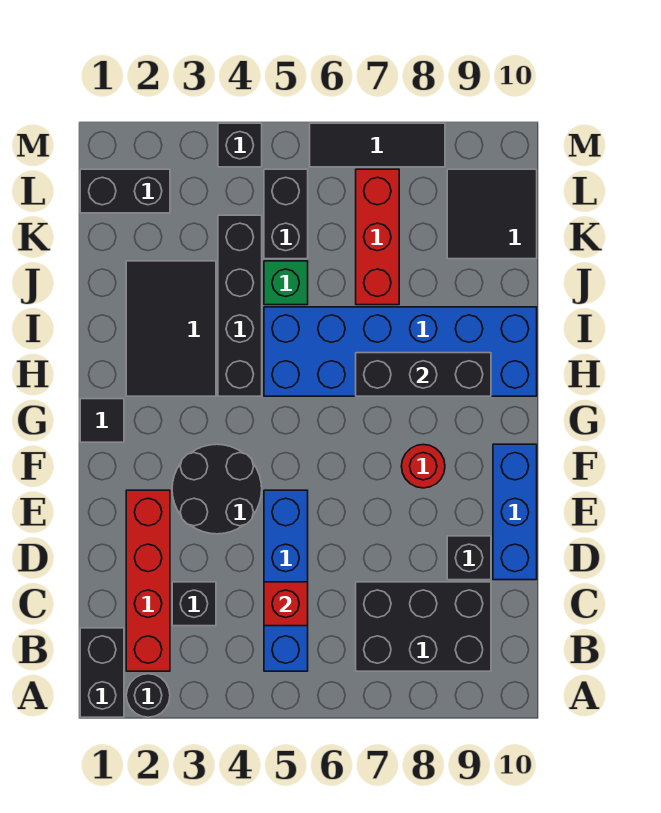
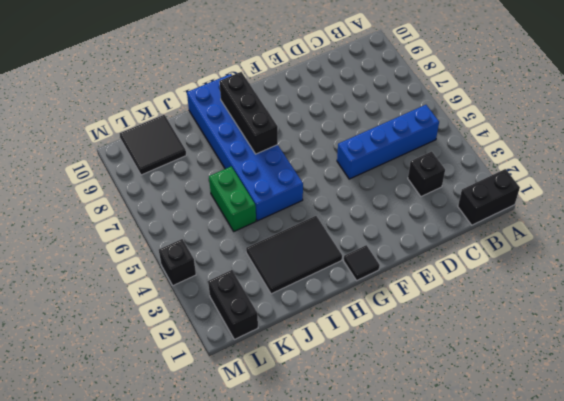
green brick J5:J6 level 1 -> green brick J5 level 1
none -> black round brick A2 level 1
none -> red brick B2:E2 level 1
none -> black brick B7:C9 level 1

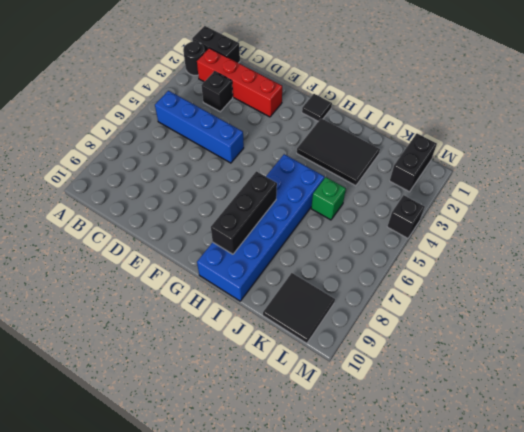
none -> black brick B7:C9 level 1
none -> black brick D9 level 1
none -> blue brick D10:F10 level 1

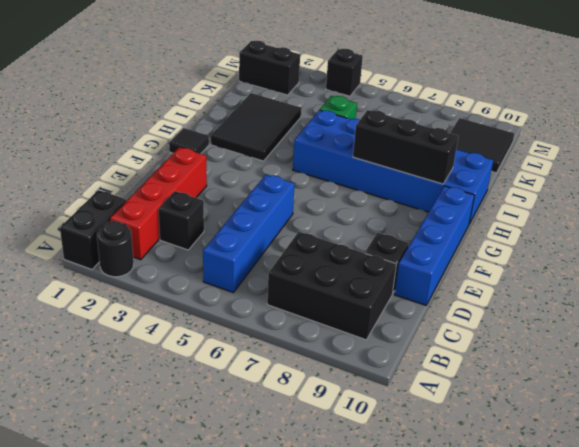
blue brick D10:G10 level 1 -> blue brick D10:F10 level 1
none -> black round brick E3:F4 level 1
none -> red round brick F8 level 1
none -> black brick H4:K4 level 1

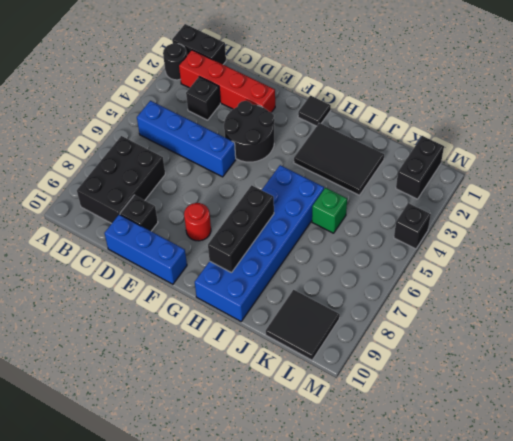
none -> black brick H4:K4 level 1
none -> red brick J7:L7 level 1
none -> black brick K5:L5 level 1

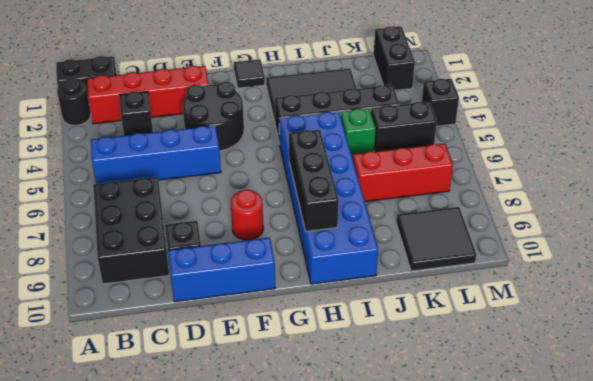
none -> black tile M6:M8 level 1
none -> red brick C5 level 2

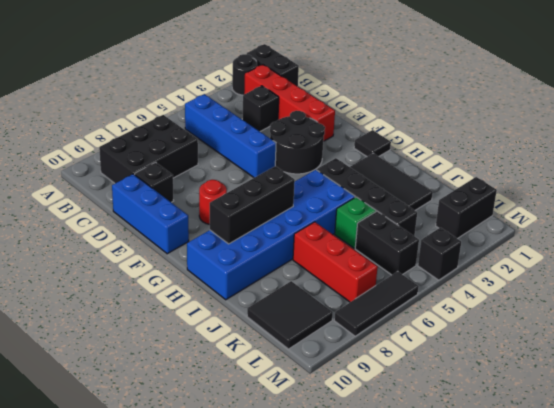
none -> red brick C5 level 2

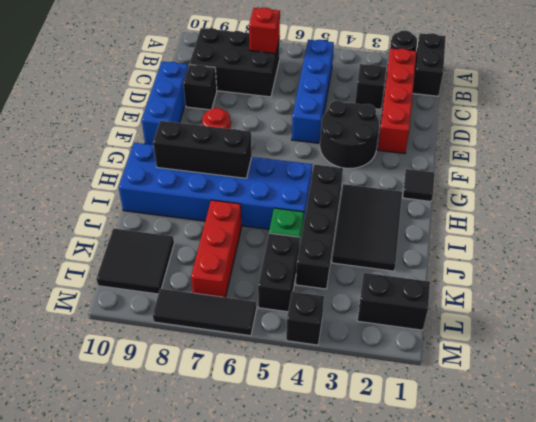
red brick B7 level 2 -> red brick C5 level 2

